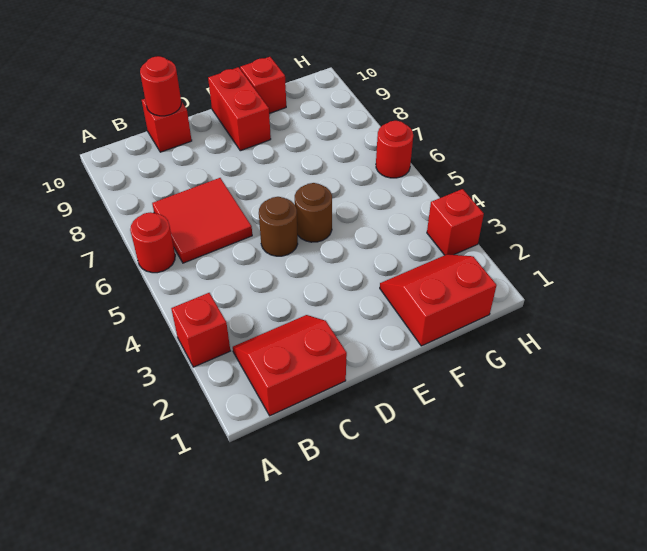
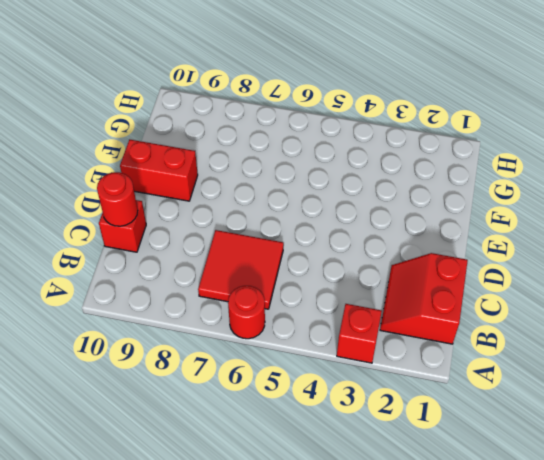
none -> brown round brick D5 level 1
none -> brown round brick E5 level 1
none -> red slope F1:G2 level 1 top 1

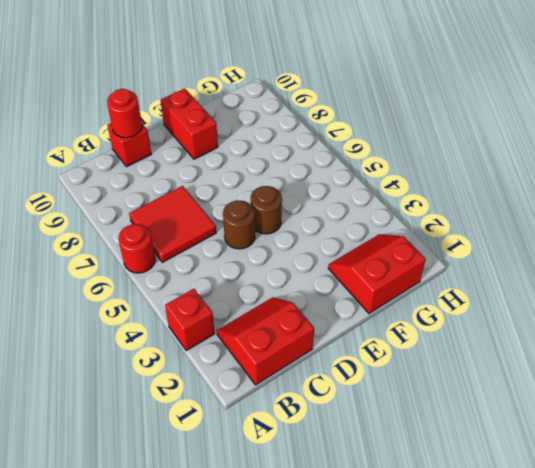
none -> red brick F10 level 1
none -> red brick H3 level 1
none -> red round brick H6 level 1

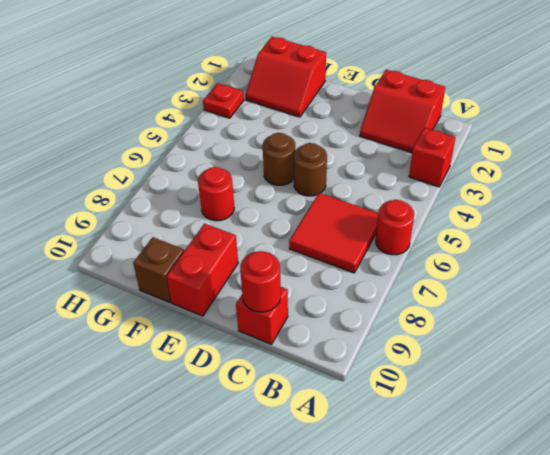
red round brick F7 level 1 -> red round brick H6 level 1
brown brick F10 level 1 -> red brick F10 level 1
red plate H3 level 1 -> red brick H3 level 1

